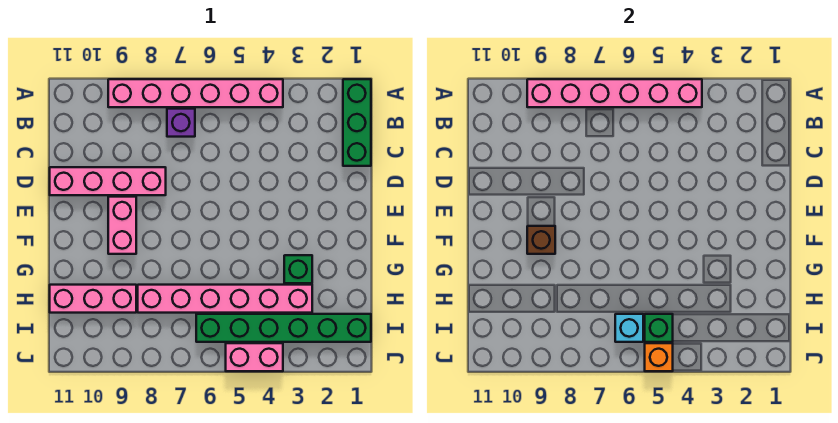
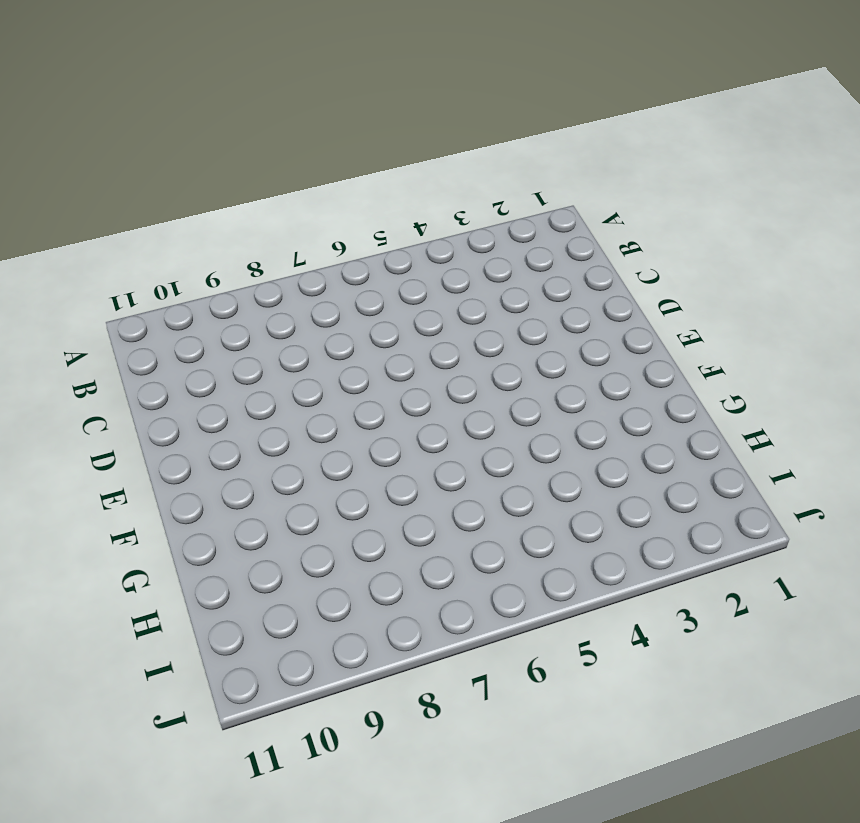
none -> green brick A1:C1 level 1
none -> pink brick A4:A9 level 1
none -> purple brick B7 level 1

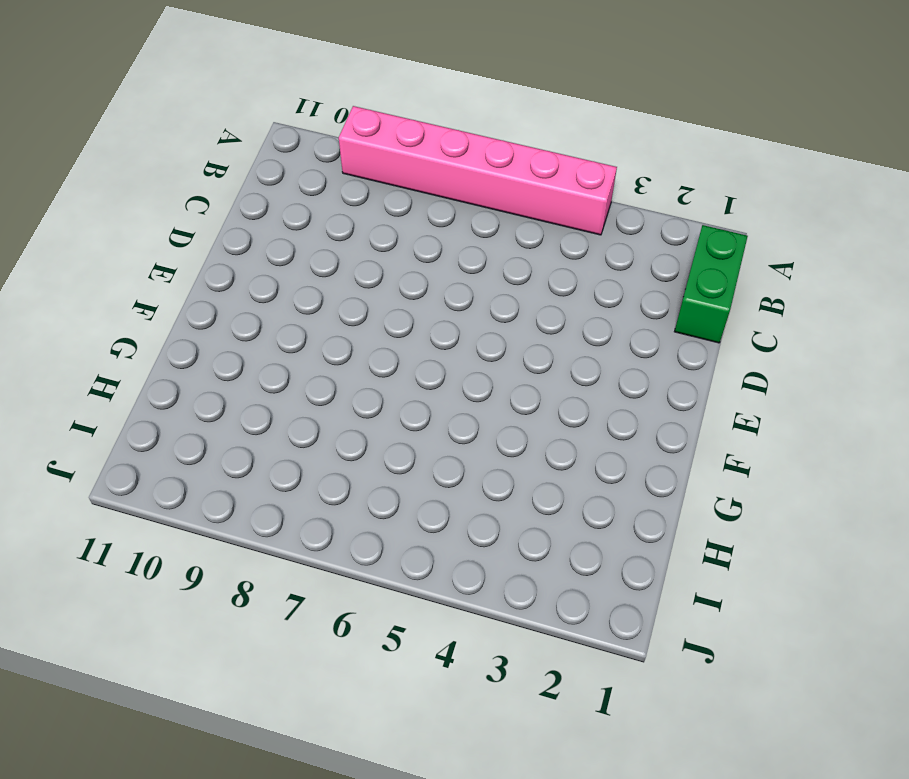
green brick B1:C1 level 1 -> green brick A1:C1 level 1
none -> purple brick B7 level 1
none -> pink brick D8:D11 level 1
none -> pink brick E9:F9 level 1

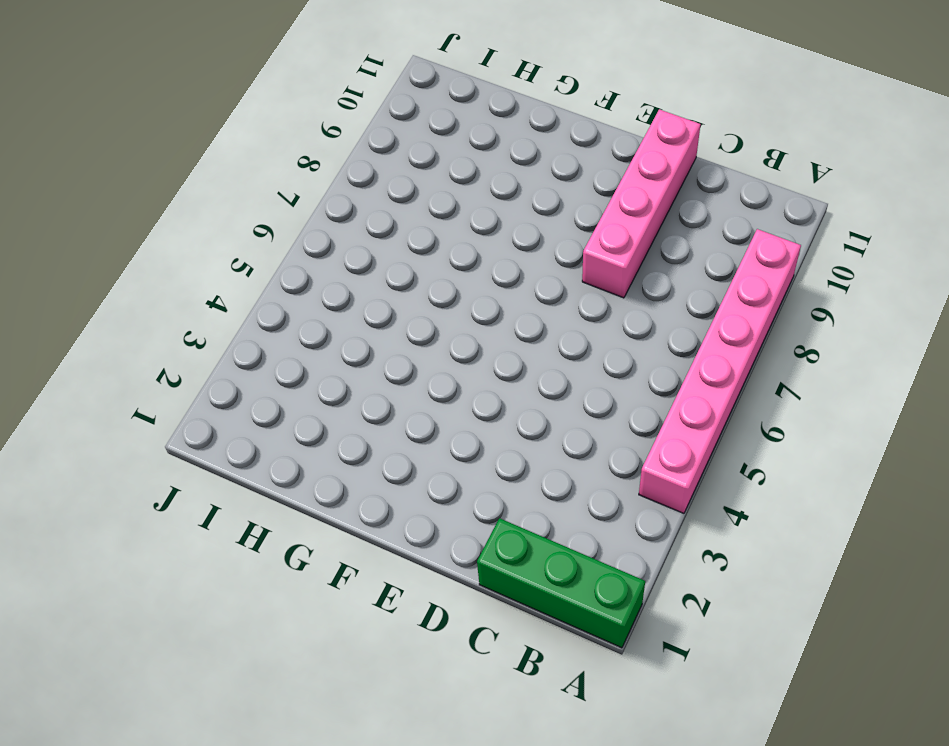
none -> purple brick B7 level 1
none -> pink brick E9:F9 level 1
none -> green brick G3 level 1

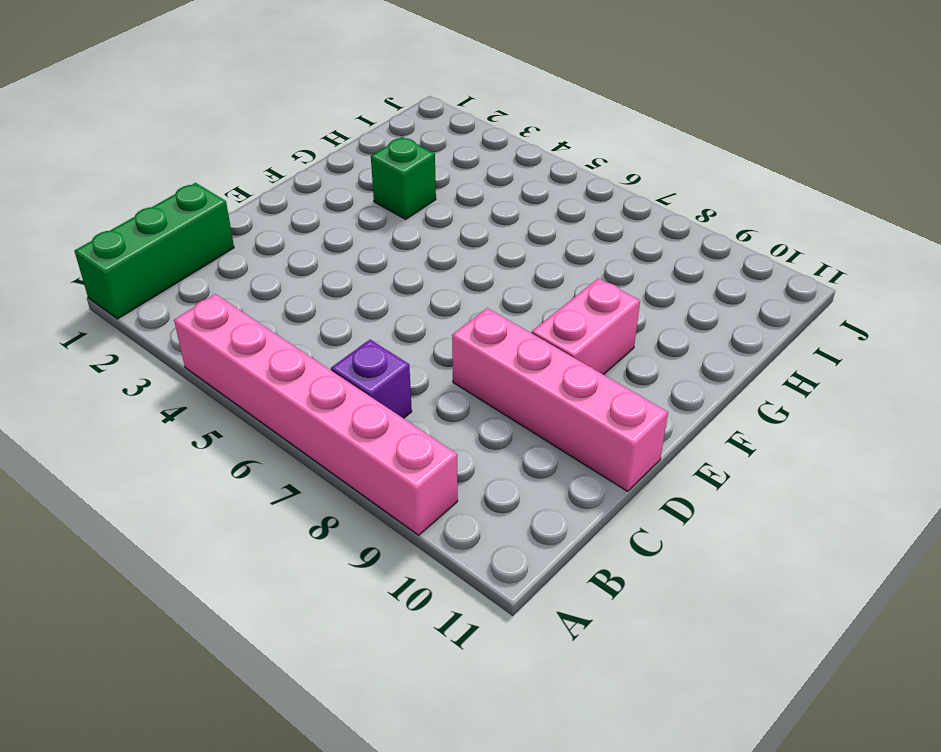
none -> pink brick H3:H8 level 1
none -> pink brick H9:H11 level 1
none -> green brick I1:I6 level 1

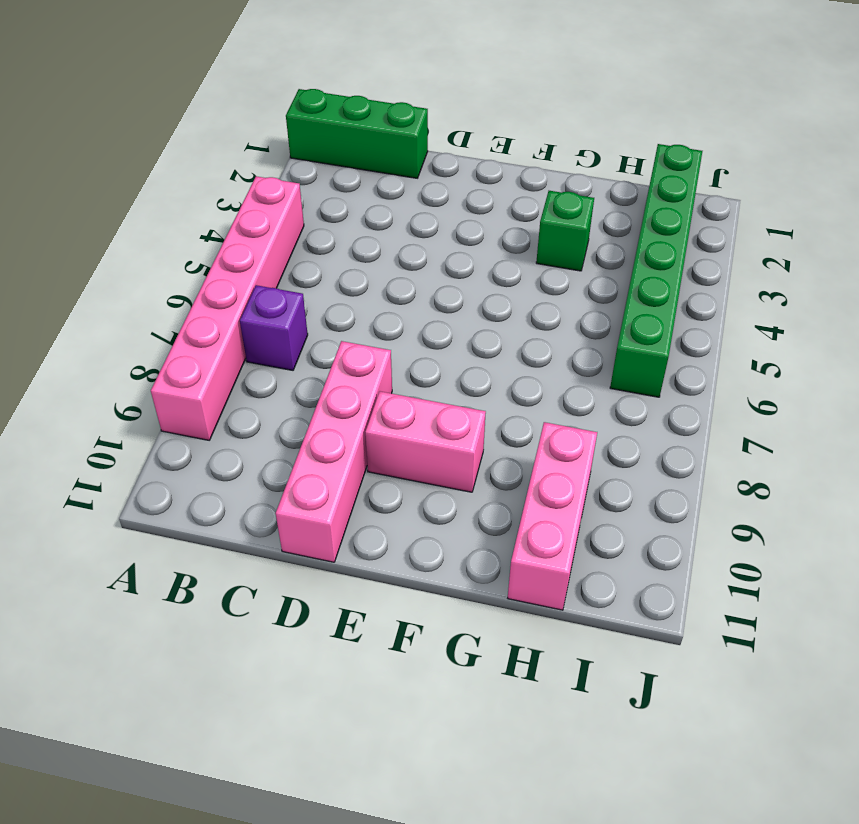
none -> pink brick H3:H8 level 1
none -> pink brick J4:J5 level 1
none -> pink brick A4:A9 level 2

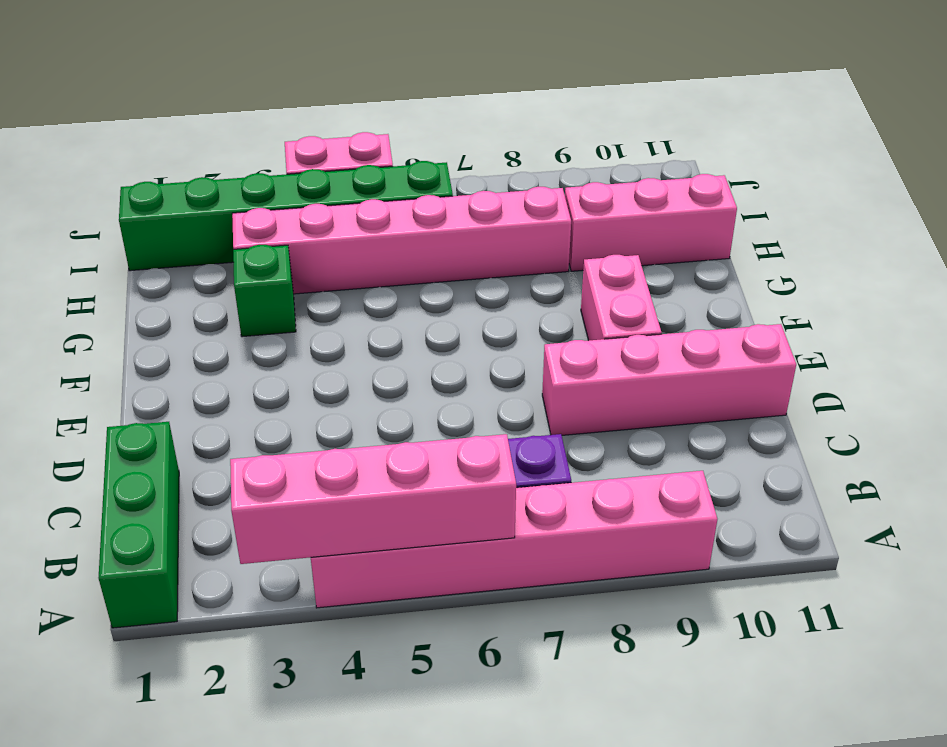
pink brick A3:A6 level 2 -> pink brick A4:A9 level 2
none -> brown brick F9 level 2
none -> green brick I5 level 2
none -> cyan brick I6 level 2

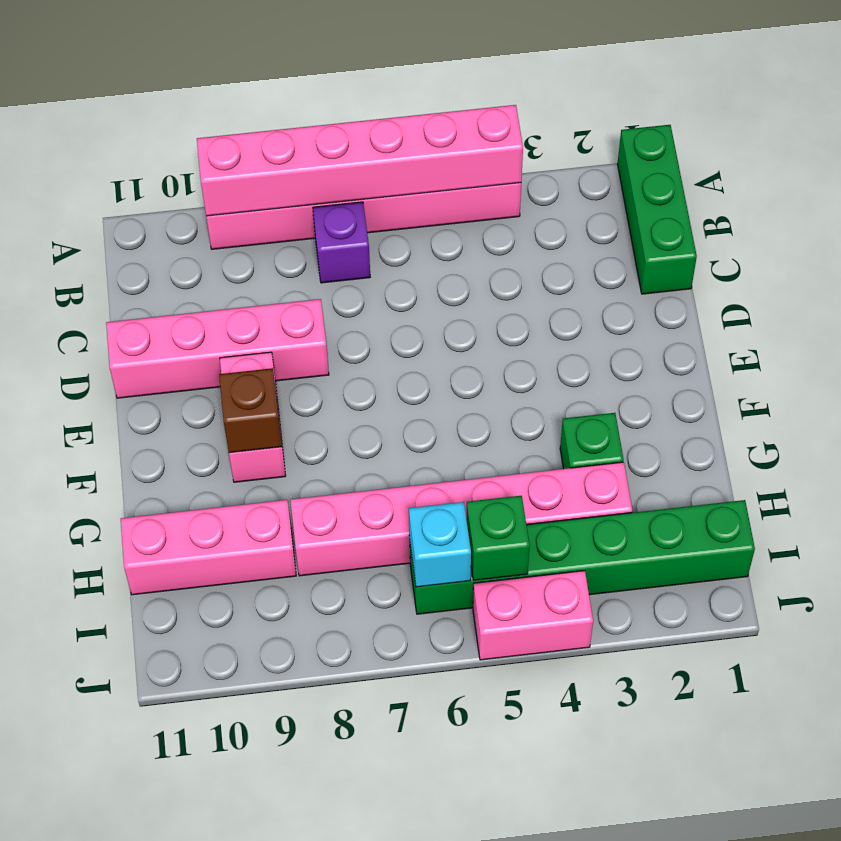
none -> orange brick J5 level 2

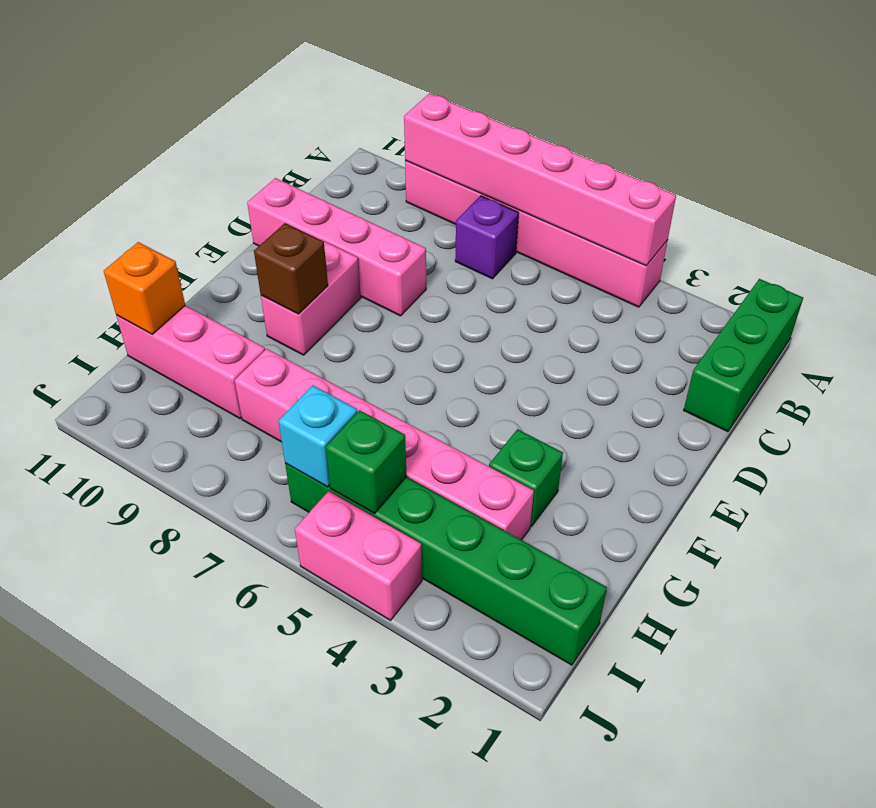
orange brick H11 level 2 -> orange brick J5 level 2

